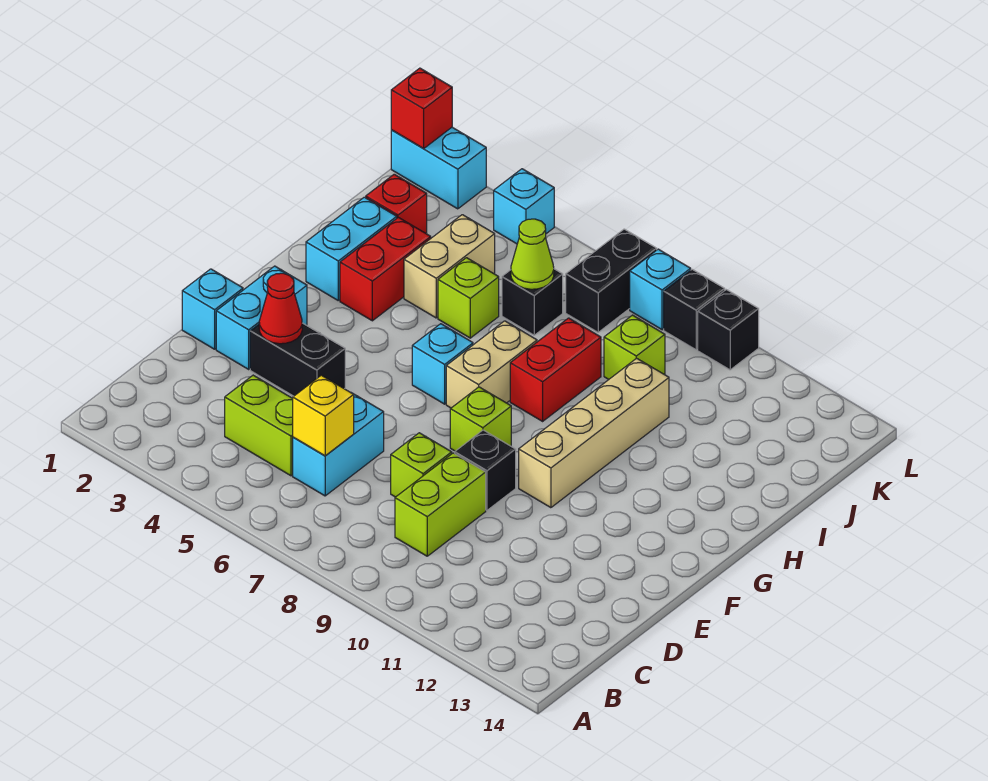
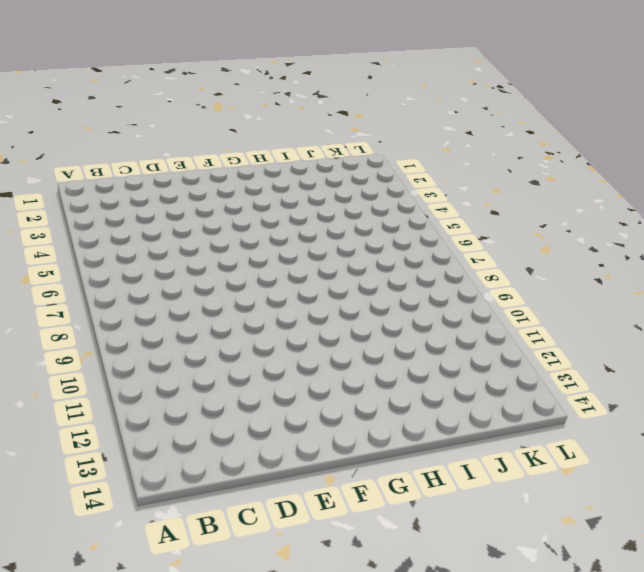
none -> lime brick C4:C5 level 1
none -> cyan brick C6:D6 level 1
none -> lime brick C9:D9 level 1
none -> lime brick D8 level 1

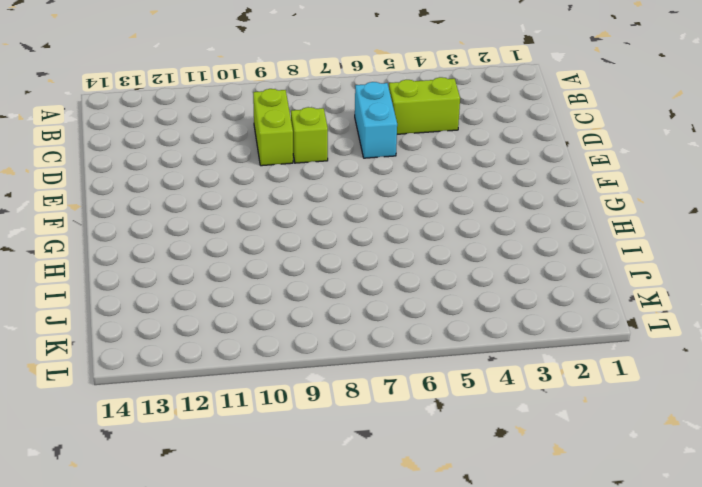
none -> cyan brick E1 level 1
none -> cyan brick E2:F2 level 1
none -> black brick E3:E4 level 1
none -> black brick E9 level 1

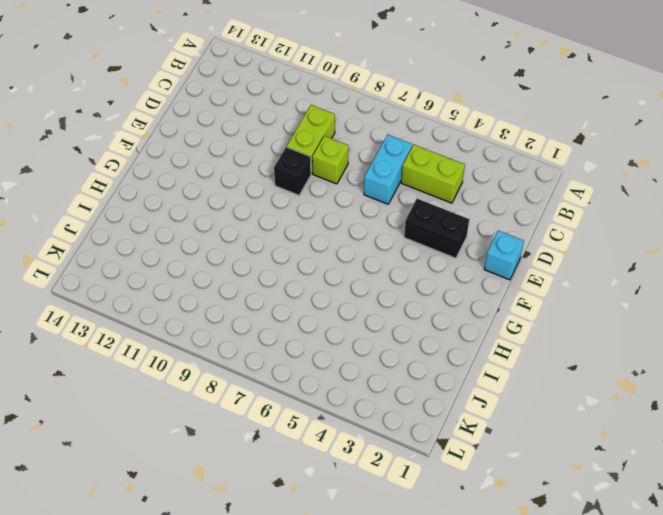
none -> cyan brick E2:F2 level 1
none -> lime brick F8 level 1
none -> tan brick F10:I10 level 1
none -> cyan brick G6 level 1

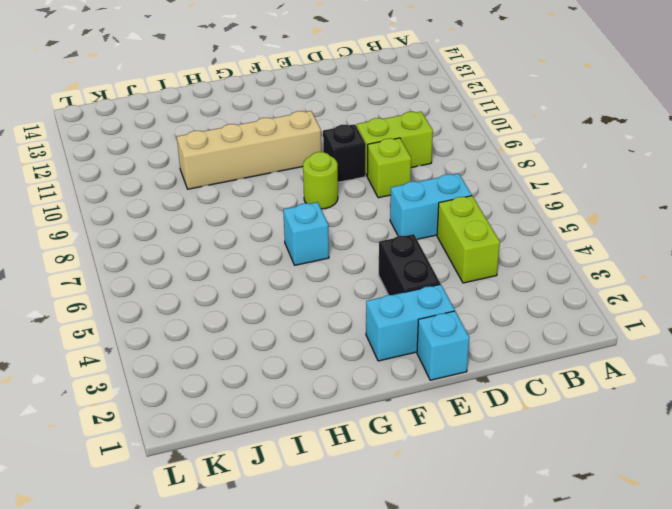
lime round brick F8 level 1 -> lime brick F8 level 1
none -> tan brick G7:H7 level 1
none -> cyan brick H2:I2 level 1
none -> red brick H3:I3 level 1
none -> red brick H8:I8 level 1

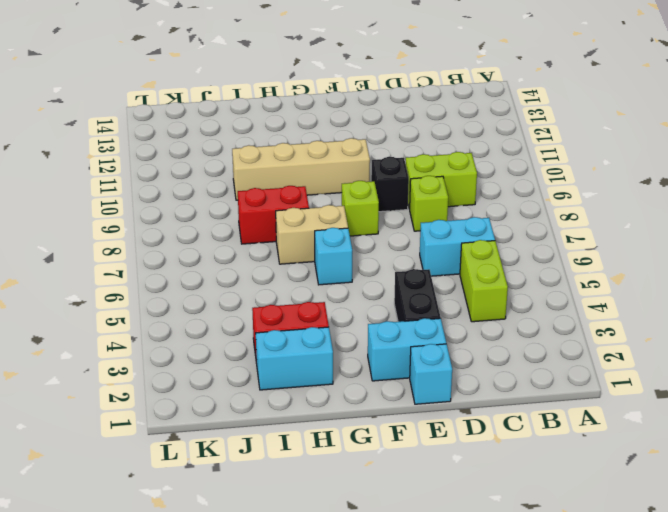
none -> tan brick I4:J4 level 1
none -> lime brick I5 level 1
none -> red brick J2 level 1
none -> black brick J6 level 1

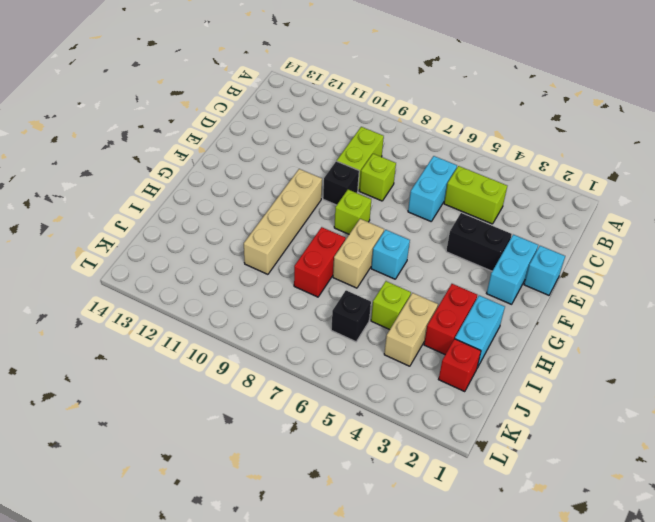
none -> lime brick J9 level 1
none -> black brick K7:L7 level 1
none -> cyan brick L1:L2 level 1
none -> cyan brick L4 level 1

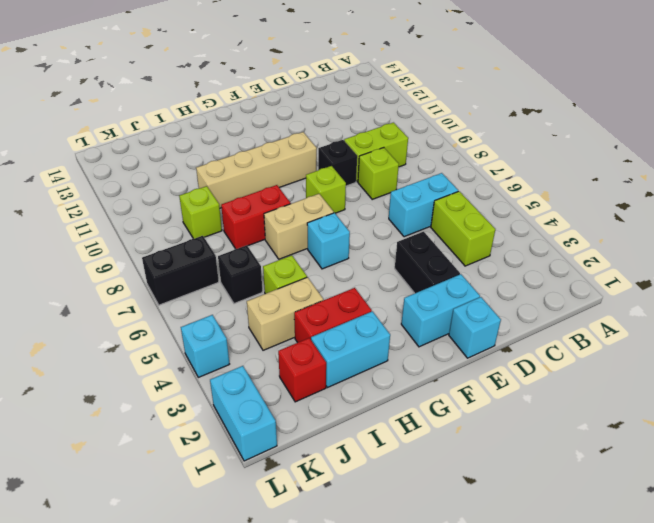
none -> cyan brick L8 level 1
none -> black brick L9 level 1
none -> black brick L10 level 1
none -> yellow brick C6 level 2

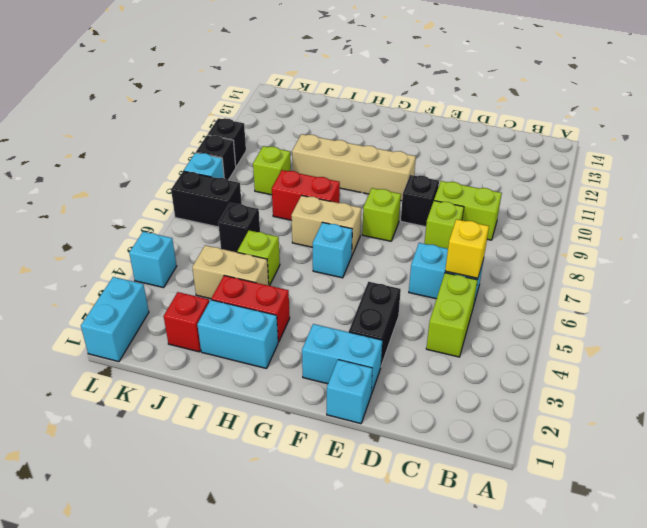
none -> red cone E3 level 2
none -> lime cone J6 level 2
none -> red brick L1 level 2

